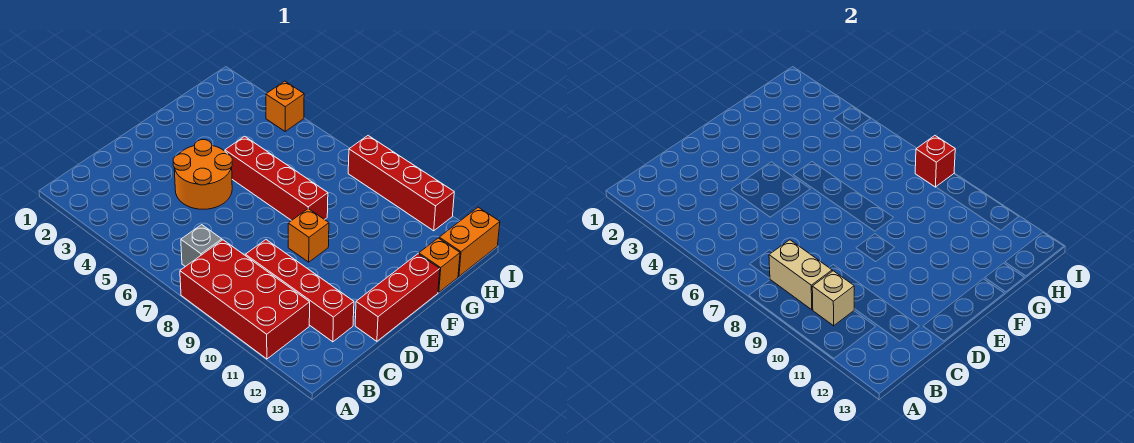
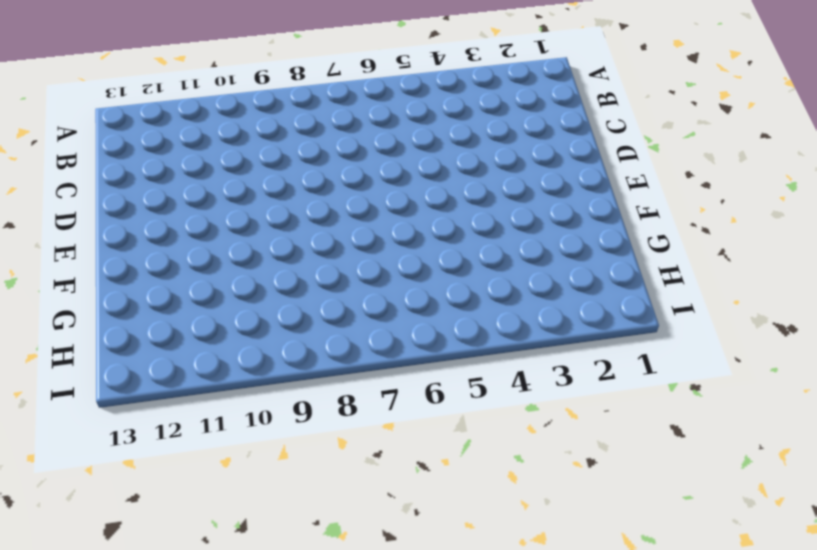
none -> red brick A8:B11 level 1
none -> grey brick B7 level 1
none -> red brick C9:C12 level 1

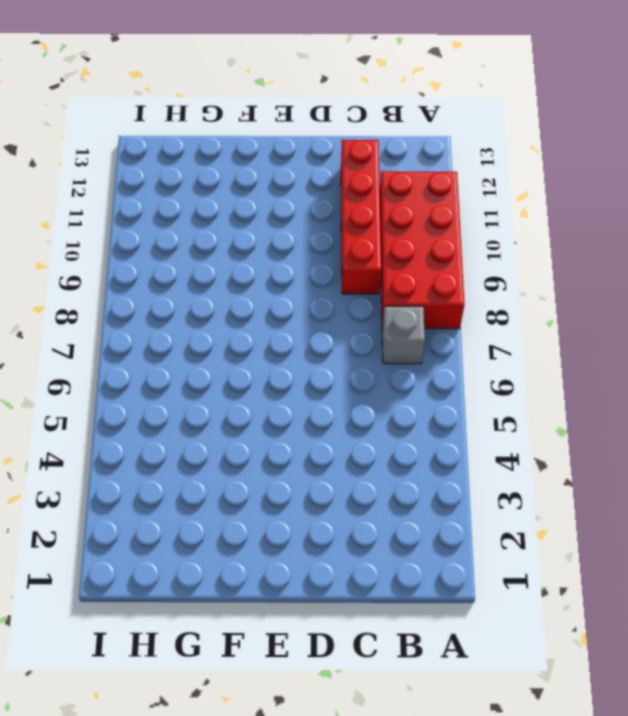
none -> orange round brick D4:E5 level 1
none -> red brick D13:F13 level 1
none -> orange brick E9 level 1

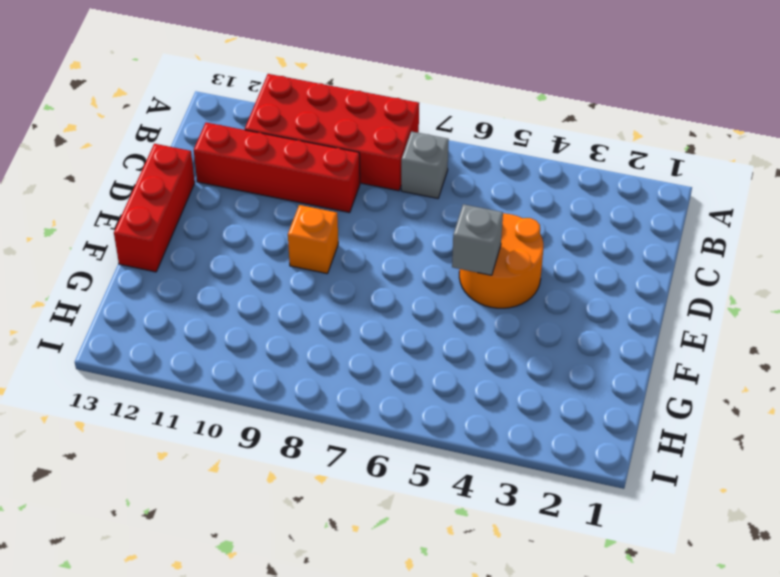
grey brick E5 level 2 -> none
none -> red brick F5:F8 level 1
none -> orange brick G13 level 1
none -> orange brick H13:I13 level 1

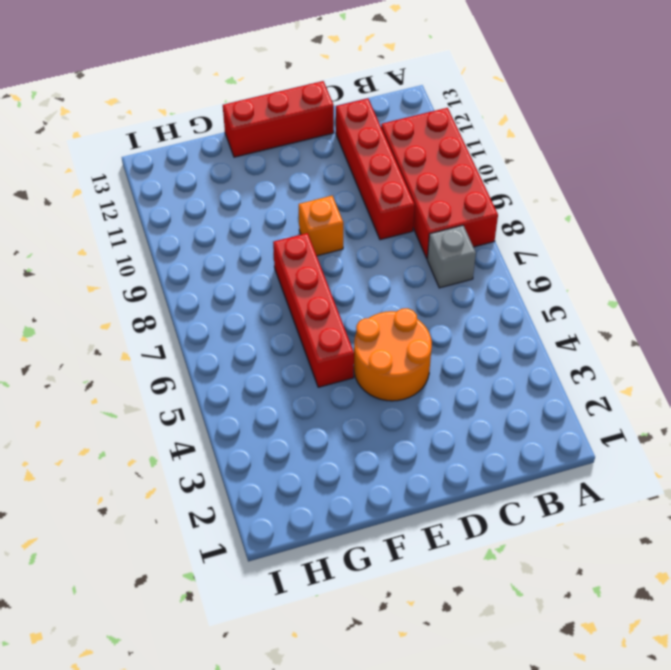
none -> orange brick G13 level 1
none -> orange brick H13:I13 level 1
none -> orange brick I4 level 1

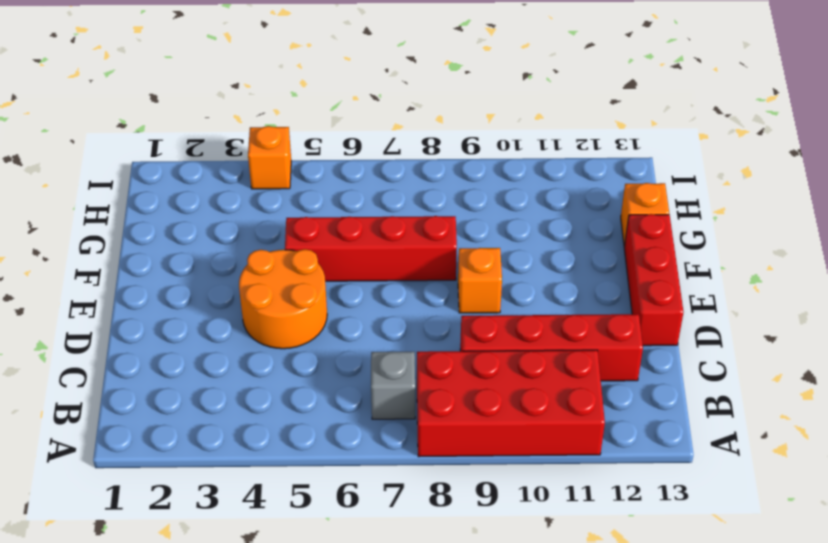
none -> orange brick H13:I13 level 1
none -> red brick I8:I11 level 1
none -> tan brick B8:B9 level 2

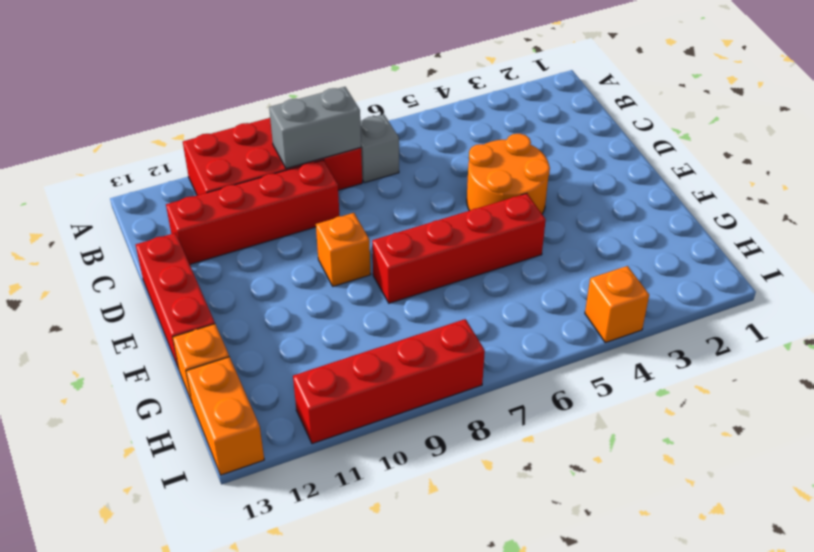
grey brick B8:B9 level 2 -> tan brick B8:B9 level 2
none -> tan brick B10 level 2
none -> red brick I8 level 2

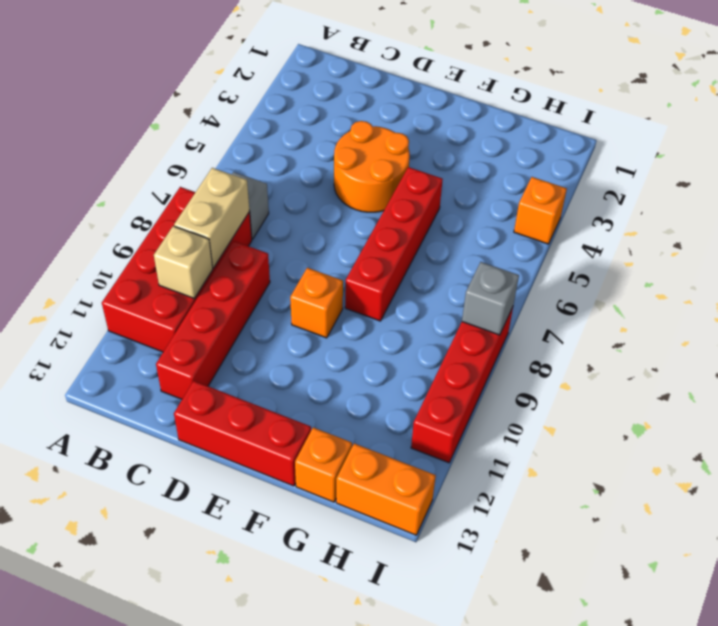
grey brick I8 level 2 -> red brick I8 level 2

